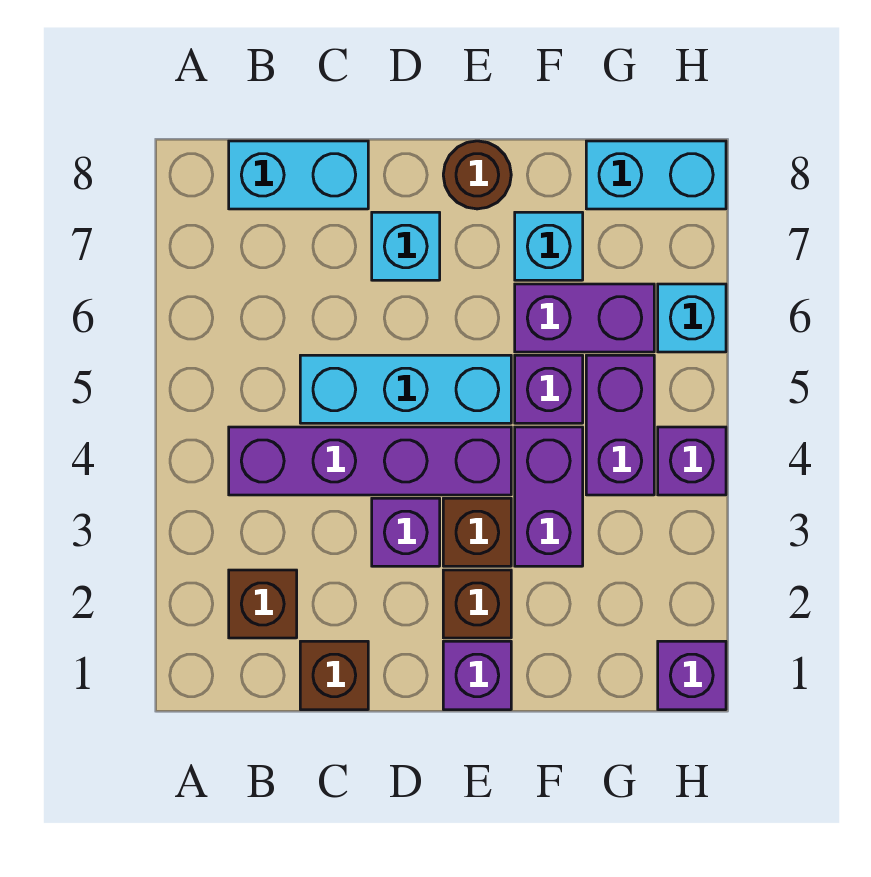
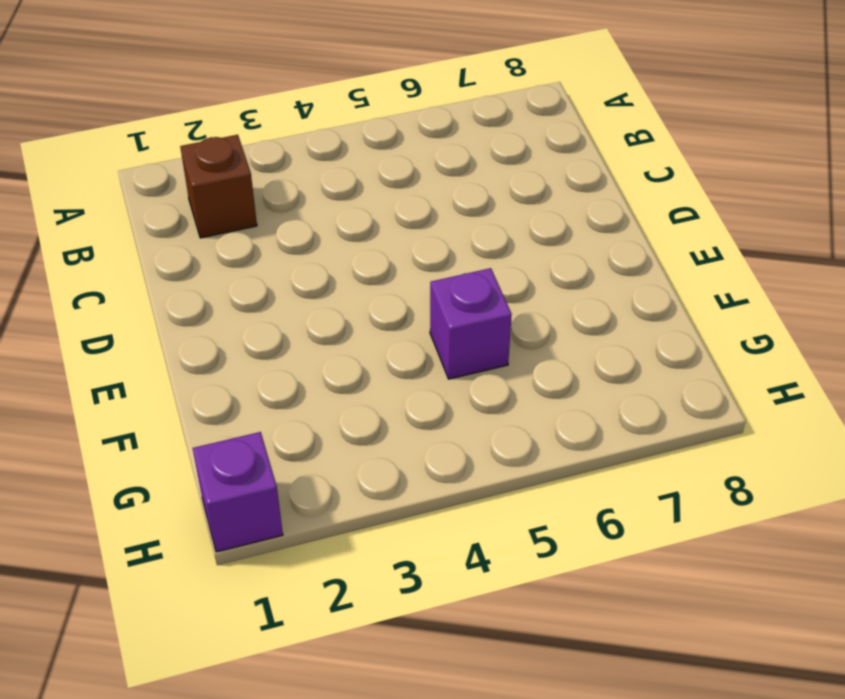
none -> purple brick B4:E4 level 1
none -> cyan brick B8:C8 level 1
none -> brown brick C1 level 1

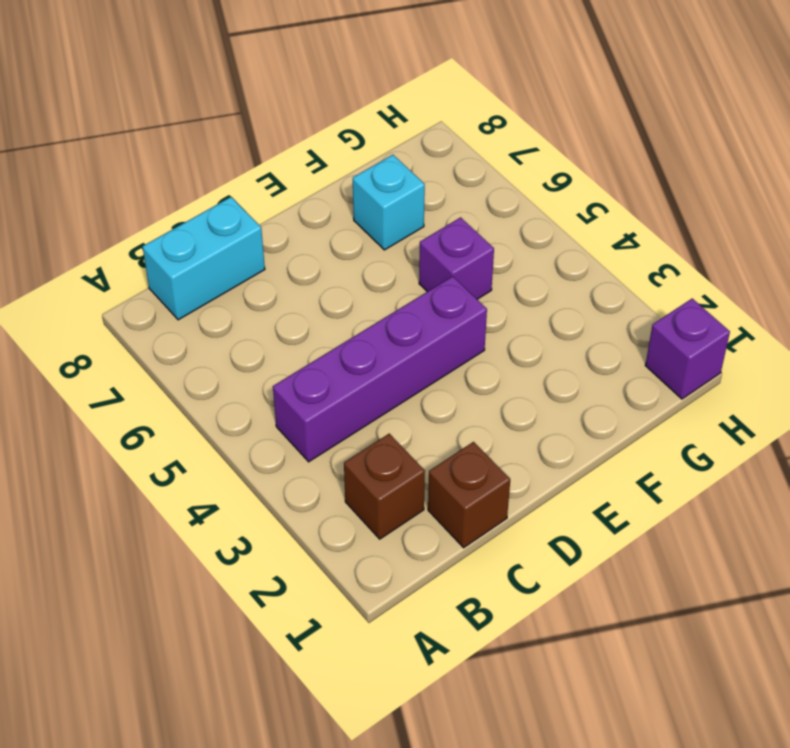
none -> cyan brick C5:E5 level 1
none -> purple brick D3 level 1
none -> cyan brick D7 level 1

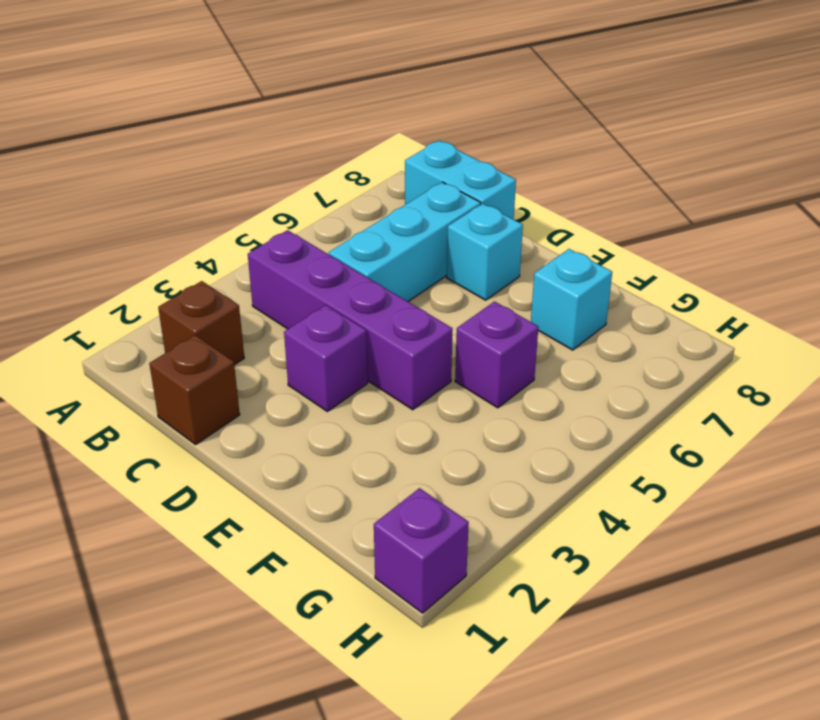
cyan brick C5:C7 level 1 -> cyan brick C5:E5 level 1
none -> purple brick E1 level 1
none -> brown brick E2 level 1
none -> brown brick E3 level 1

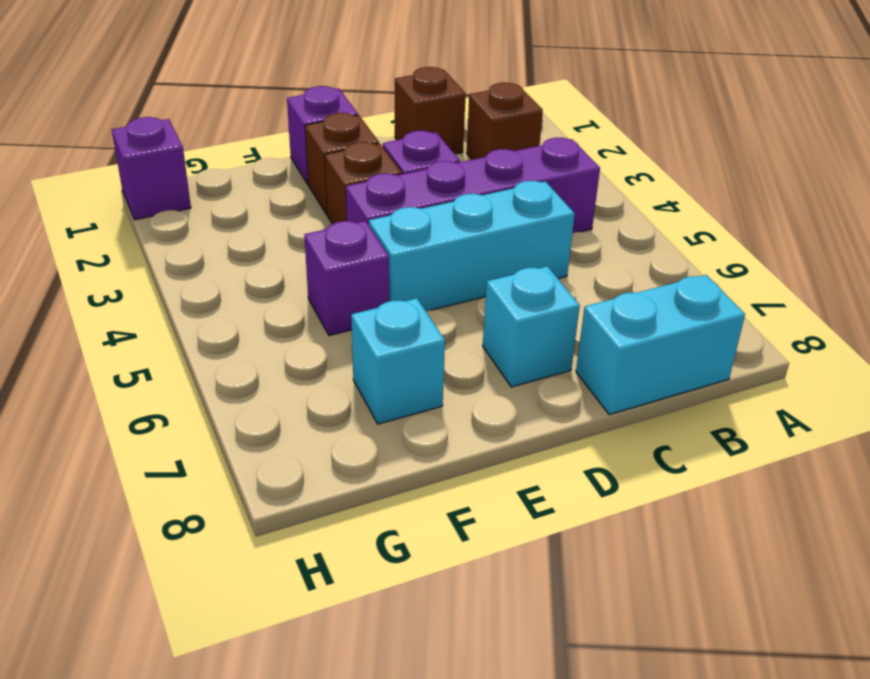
none -> brown round brick E8 level 1
none -> purple brick F3:F4 level 1
none -> purple brick F6:G6 level 1

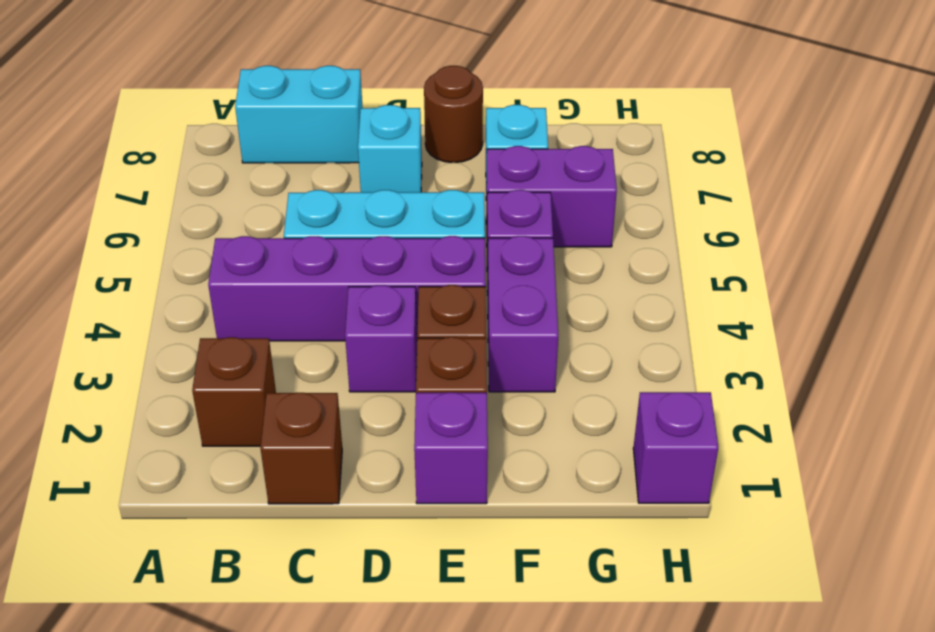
none -> purple brick G4:G5 level 1
none -> cyan brick G8:H8 level 1
none -> purple brick H4 level 1

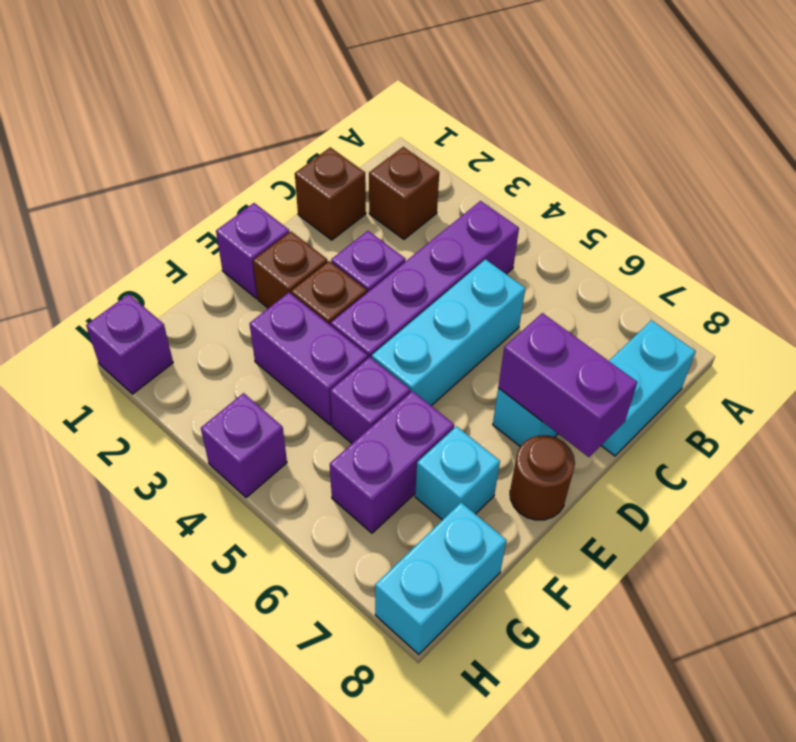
purple brick D7:D8 level 2 -> purple brick G4:G5 level 1
none -> cyan brick H6 level 1

